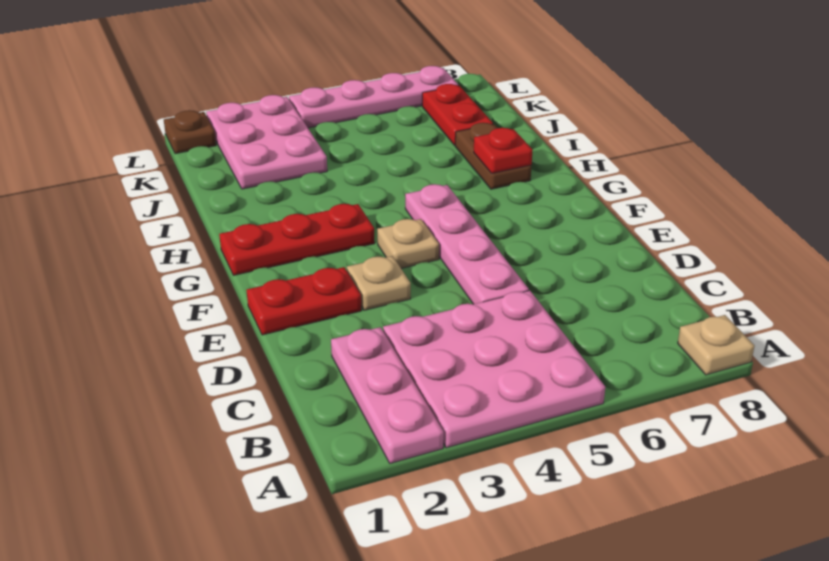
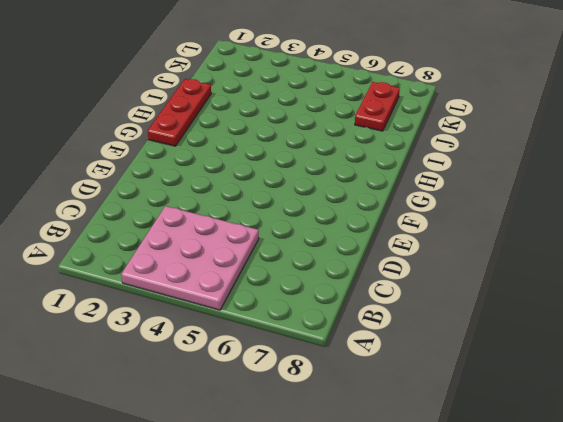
red plate G1:I1 level 1 -> red plate G1:G3 level 1
none -> pink plate A2:C2 level 1
none -> tan plate A8 level 1
none -> pink plate D5:G5 level 1

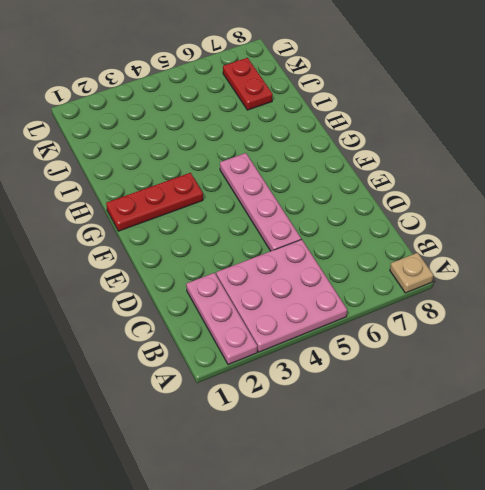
none -> red plate E1:E2 level 1
none -> tan plate E3 level 1
none -> tan plate F4 level 1

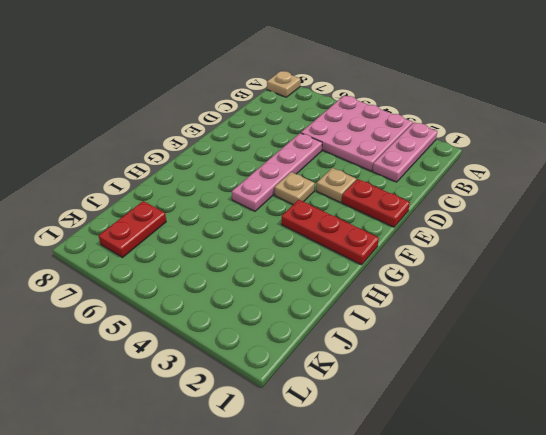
none -> brown plate H7:I7 level 1
none -> pink plate J2:L3 level 1
none -> brown plate L1 level 1

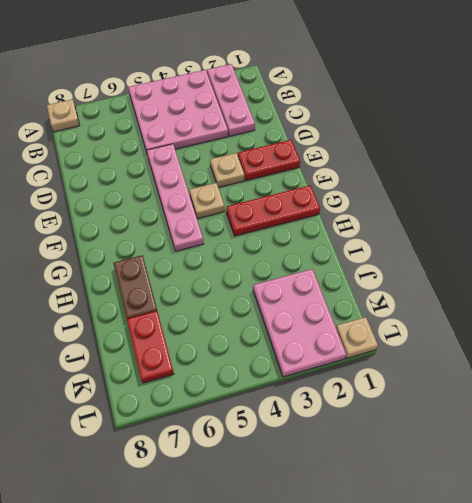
tan plate L1 level 1 -> brown plate L1 level 1
none -> pink plate L4:L7 level 1
none -> red plate H7 level 2

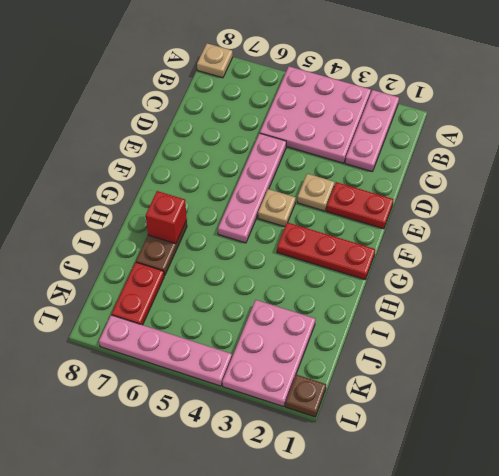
red brick H7 level 2 -> red plate H7 level 2

